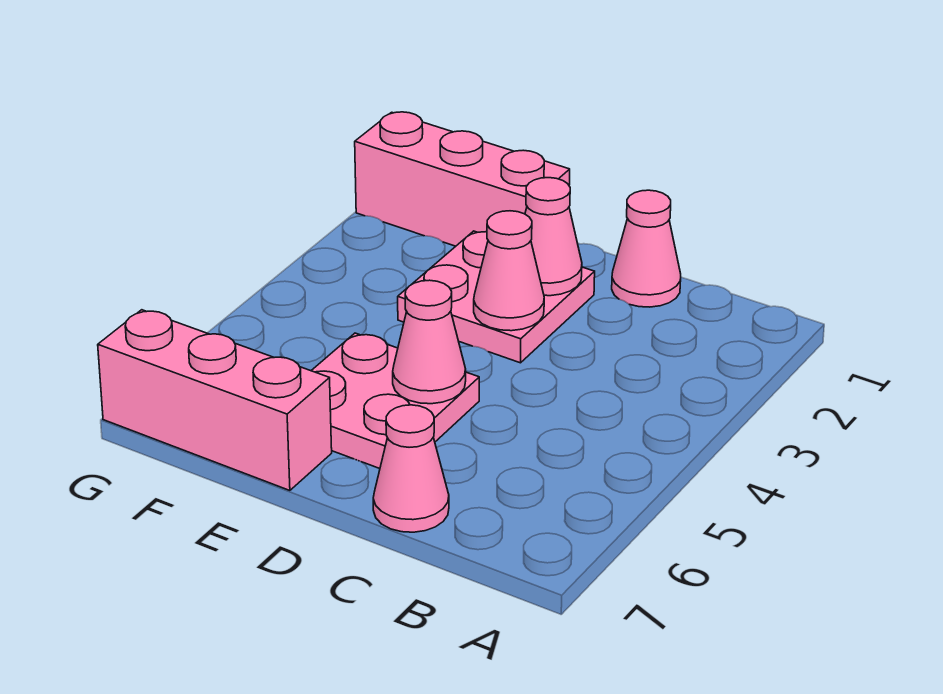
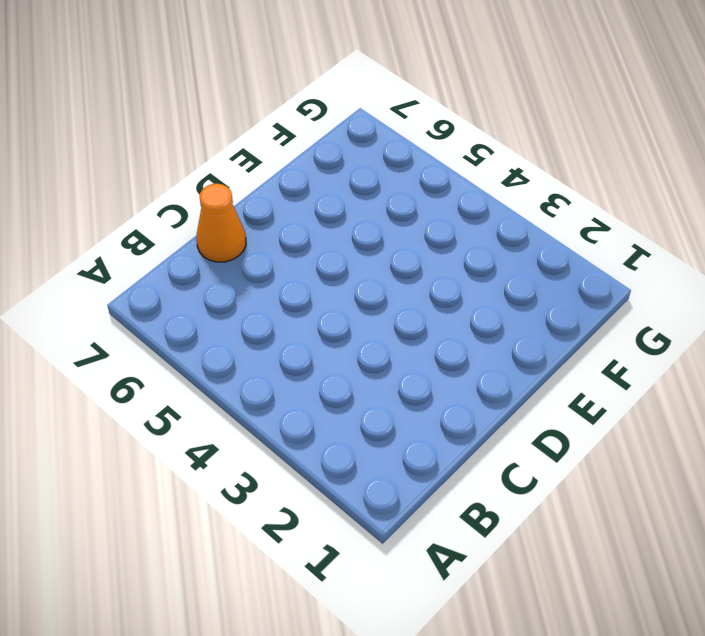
orange cone C7 level 1 -> pink cone C7 level 1
none -> pink cone C1 level 1
none -> pink plate D2:E3 level 1

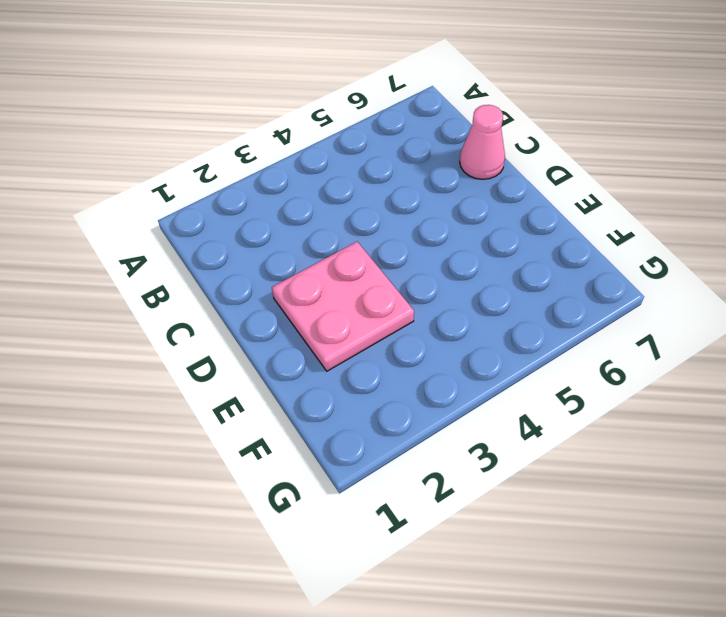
none -> pink cone C1 level 1
none -> pink plate D5:E6 level 1

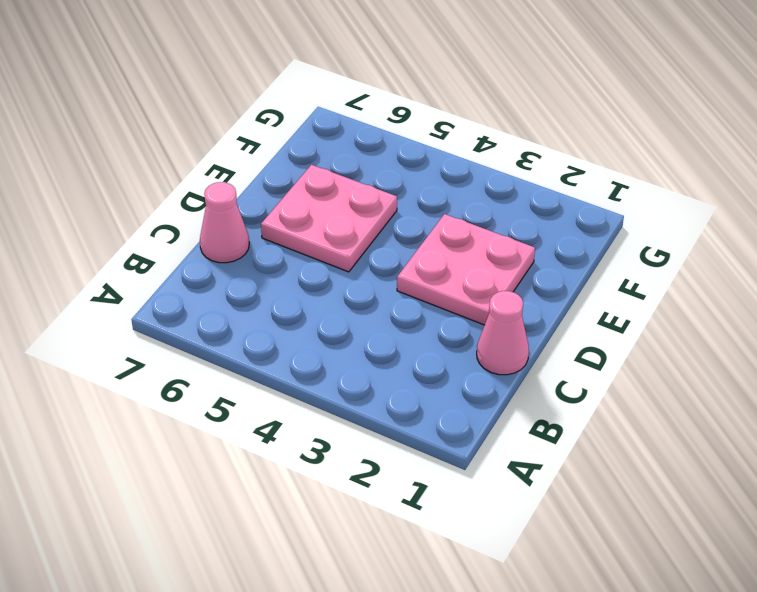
none -> pink brick E1:G1 level 1
none -> pink brick E7:G7 level 1

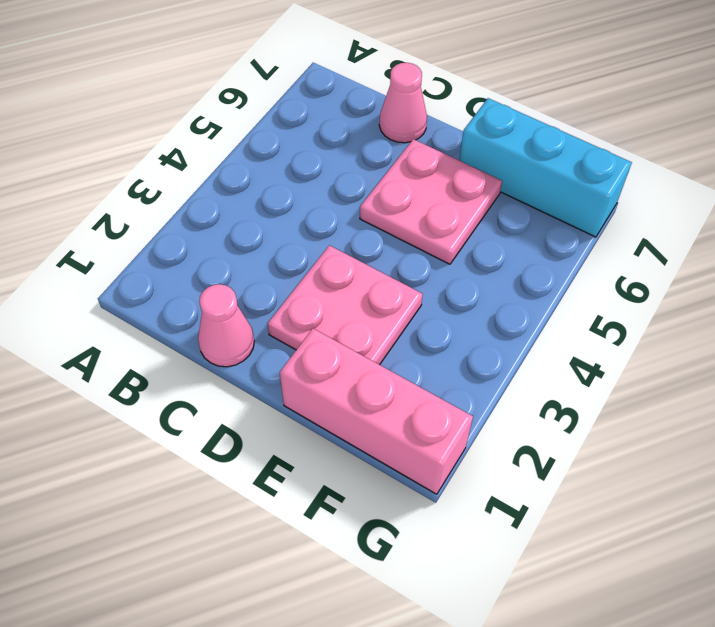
cyan brick E7:G7 level 1 -> pink brick E7:G7 level 1
none -> pink cone D2 level 2
none -> pink cone D3 level 2

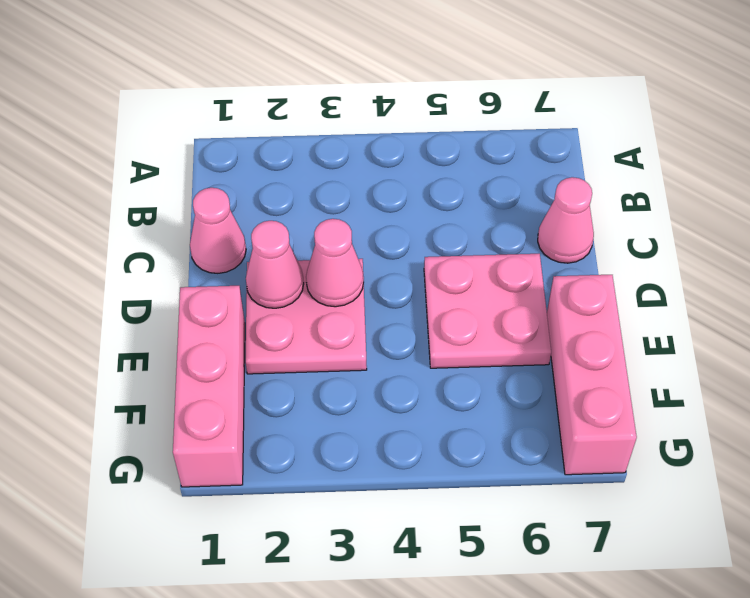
none -> pink cone D5 level 2

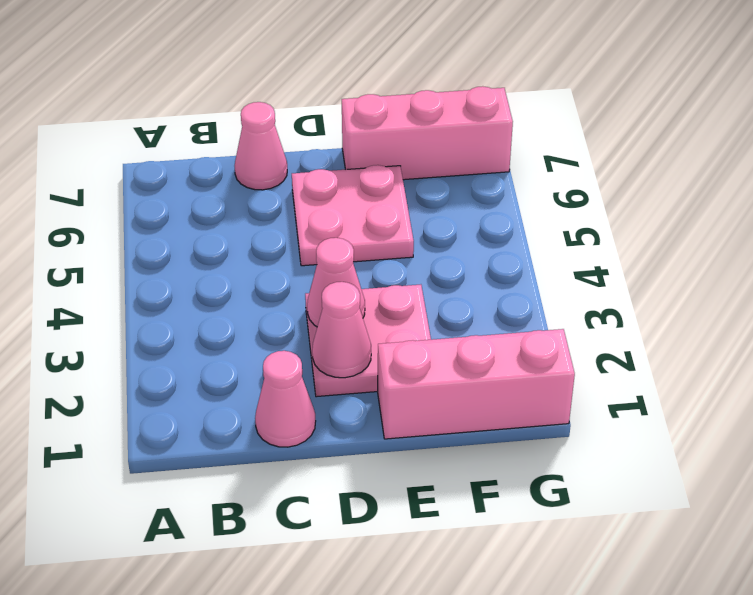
none -> pink cone D5 level 2

